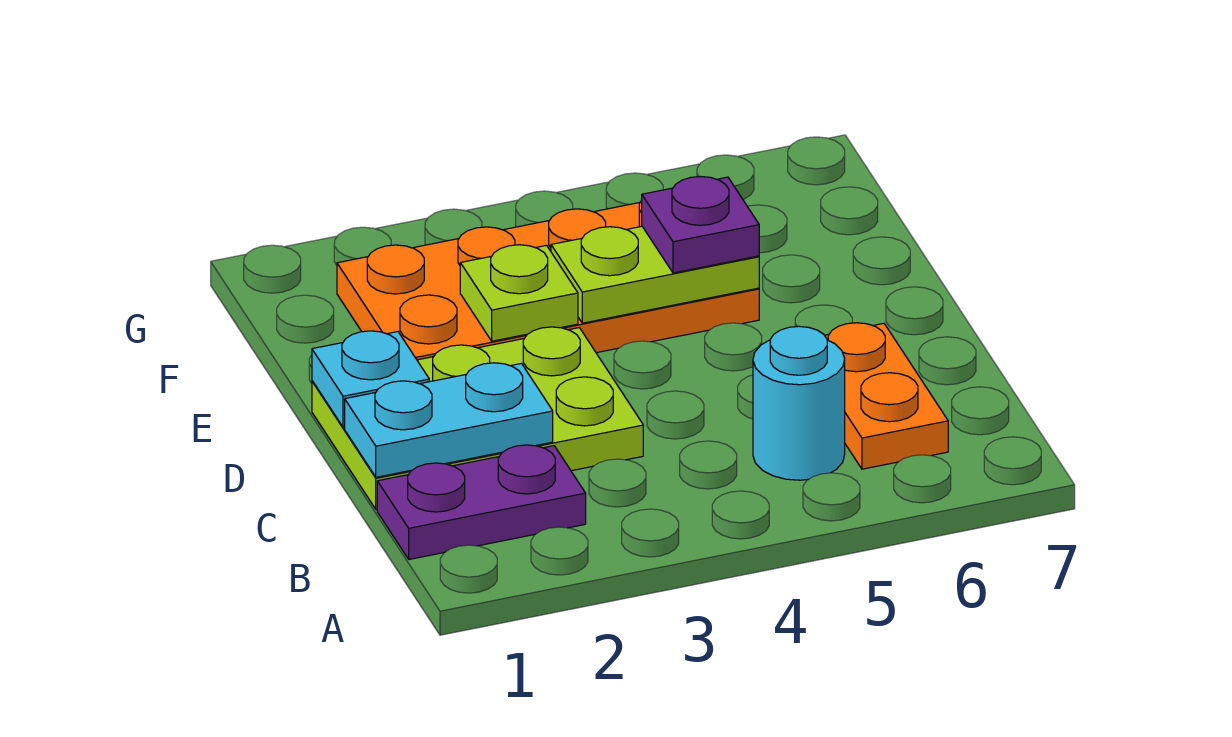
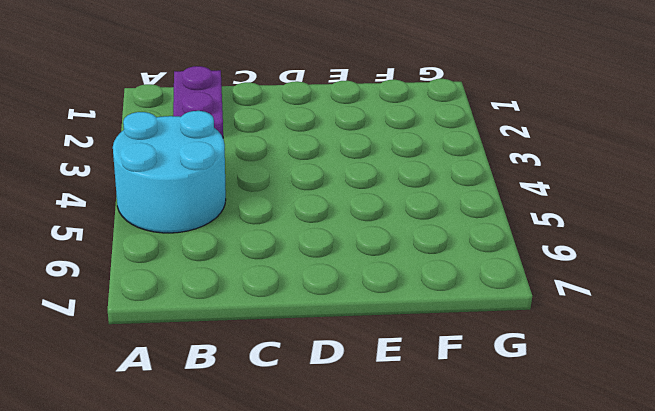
cyan round brick A4:B5 level 1 -> cyan round brick B5 level 1
none -> orange plate B6:C6 level 1
none -> lime plate C1:D3 level 1

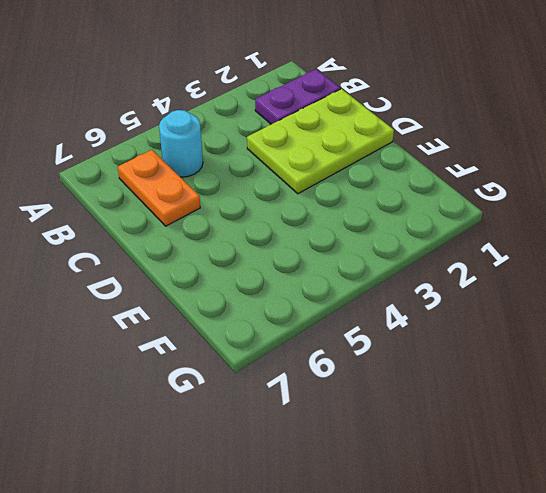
none -> orange plate E2:F5 level 1
none -> cyan plate C1:C2 level 2

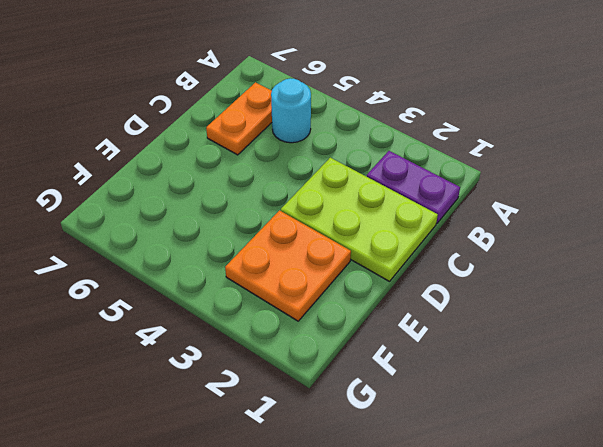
orange plate E2:F3 level 1 -> orange plate E2:F5 level 1
none -> cyan plate C1:C2 level 2
none -> cyan plate D1 level 2

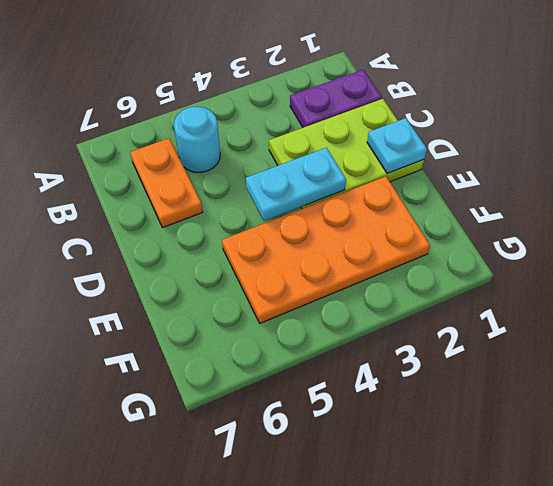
cyan plate D3:D4 level 2 -> cyan plate C1:C2 level 2
none -> lime plate E3 level 2
none -> lime plate E4:E5 level 2

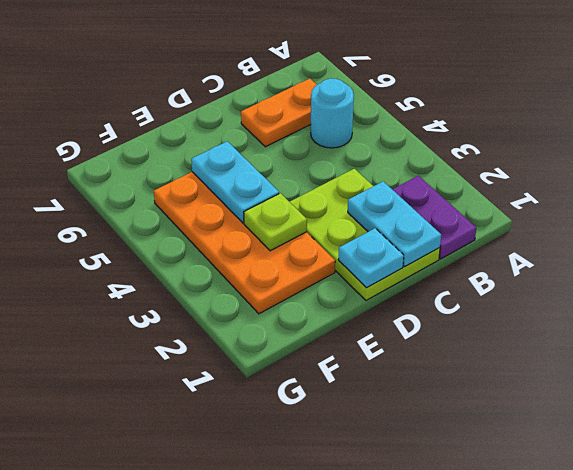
cyan plate E4:E5 level 2 -> lime plate E4:E5 level 2
none -> purple plate E5 level 3

